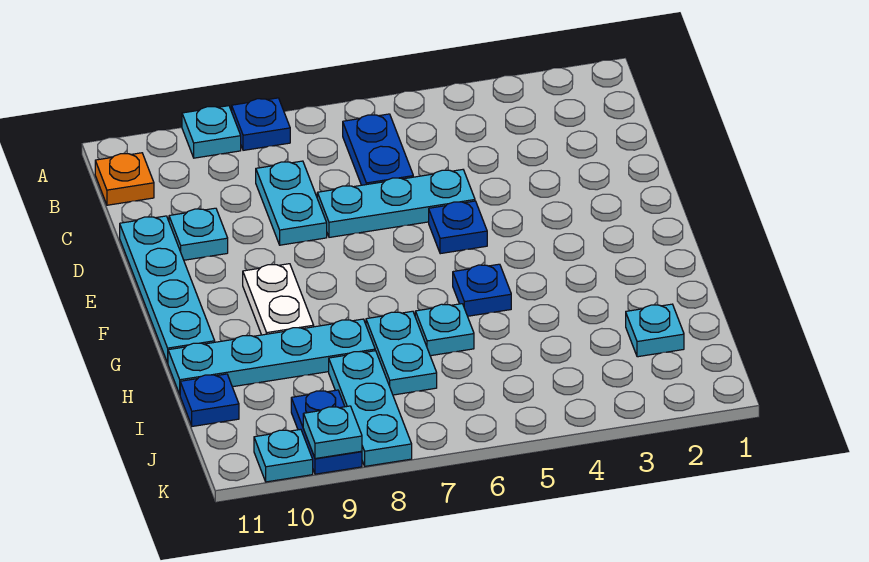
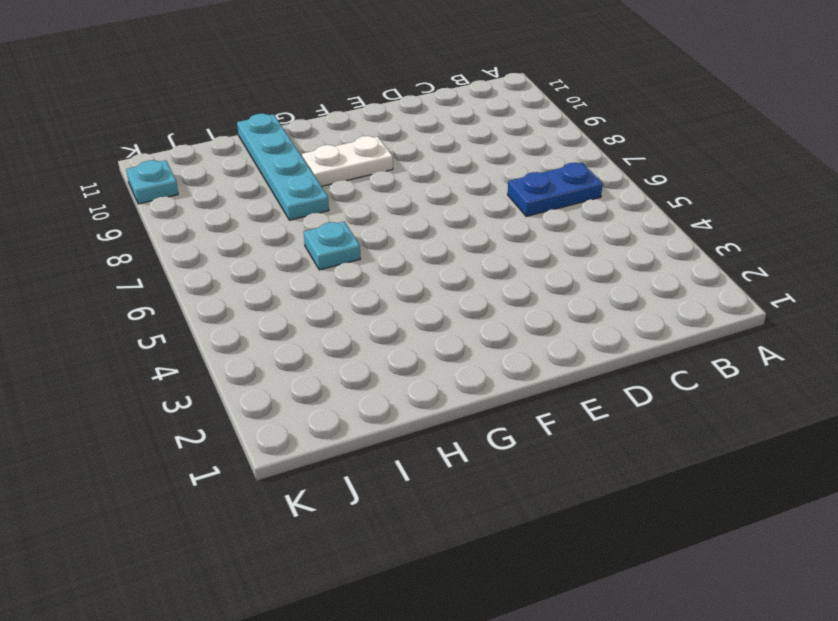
none -> blue plate A8 level 1
none -> cyan plate A9 level 1
none -> orange plate B11 level 1

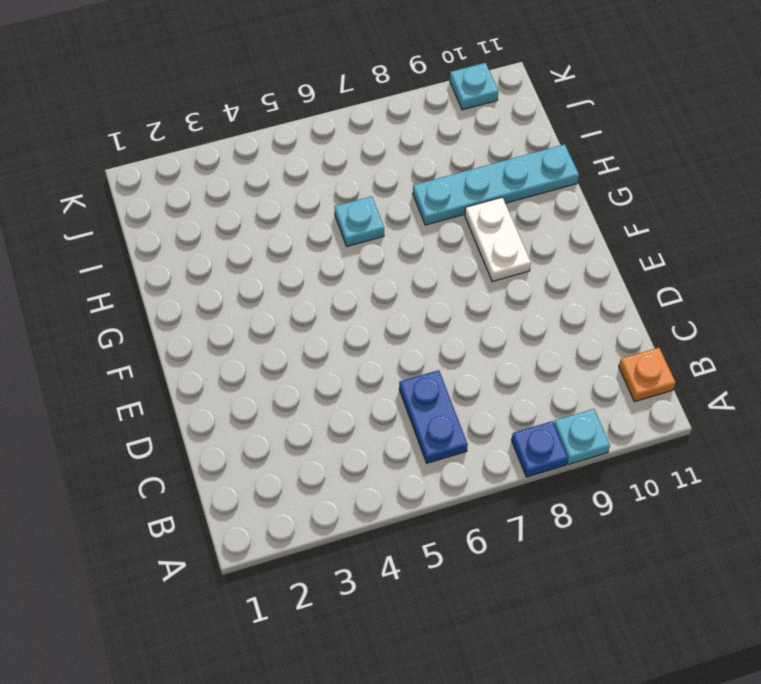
none -> cyan plate C8:D8 level 1
none -> cyan plate D5:D7 level 1
none -> cyan plate D10 level 1

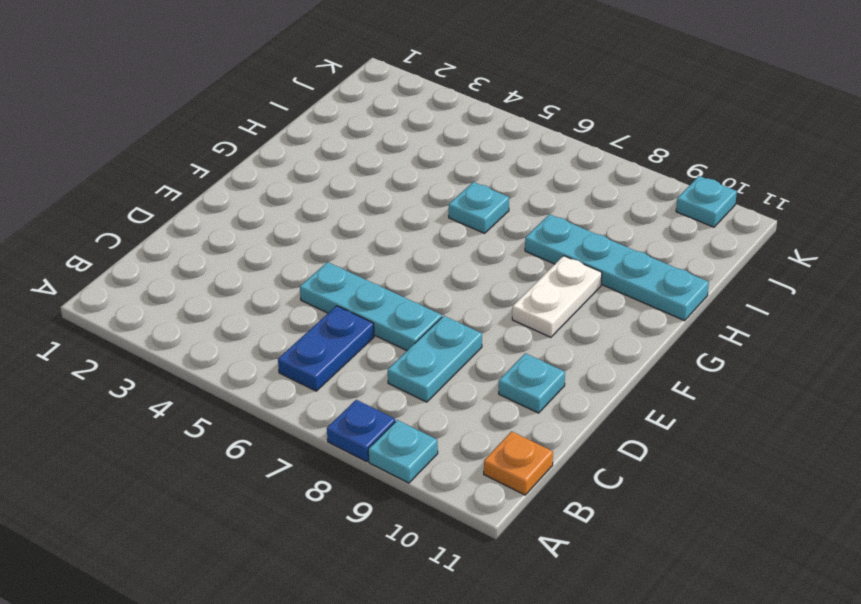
none -> cyan plate D11:G11 level 1
none -> blue plate E5 level 1
none -> blue plate G5 level 1

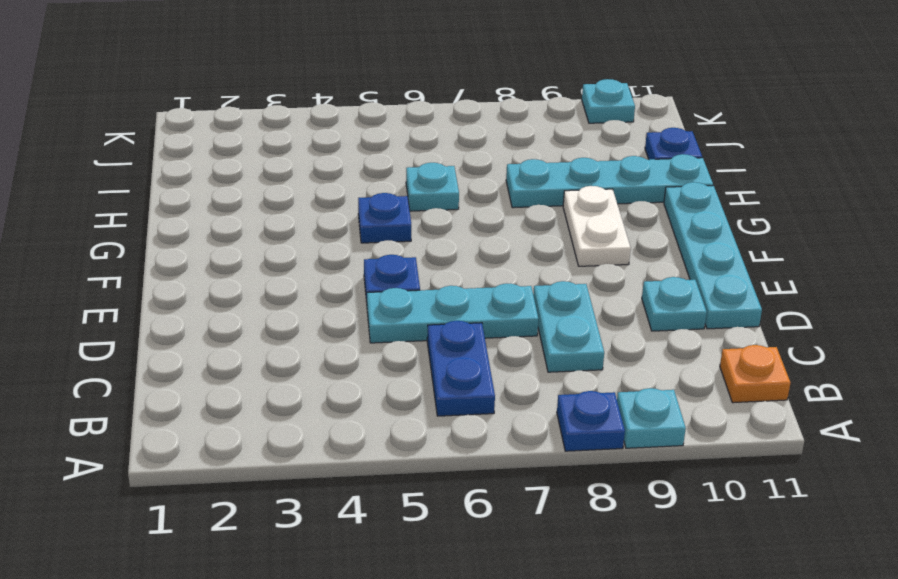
none -> cyan plate H7:I7 level 1
none -> cyan plate I2 level 1
none -> cyan plate I8:K8 level 1

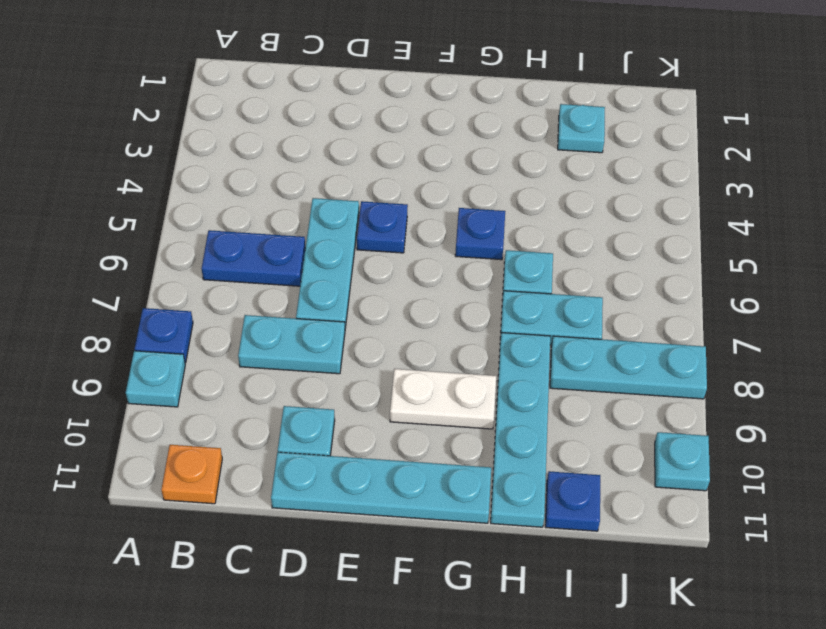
none -> blue plate J9:K9 level 1
none -> cyan plate K9 level 2

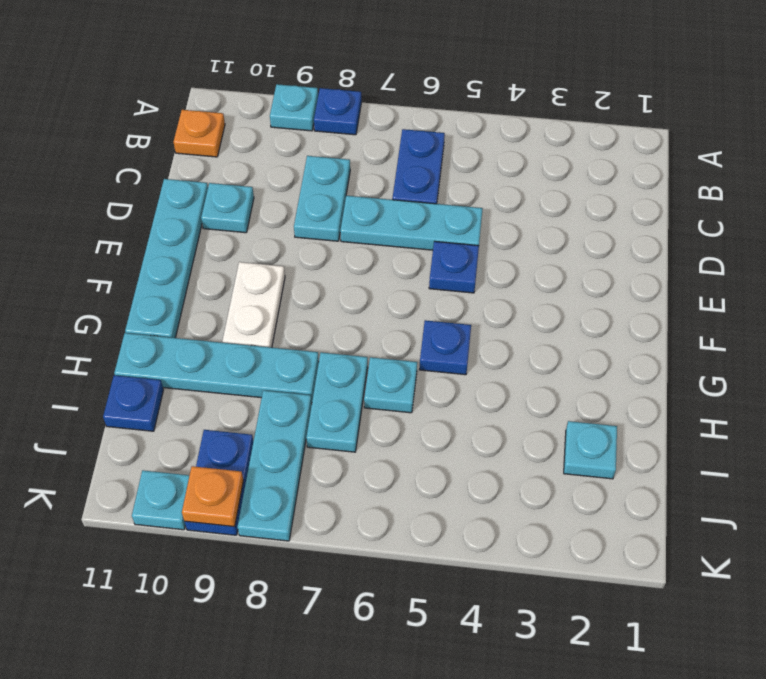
orange plate K9 level 2 -> cyan plate K9 level 2

